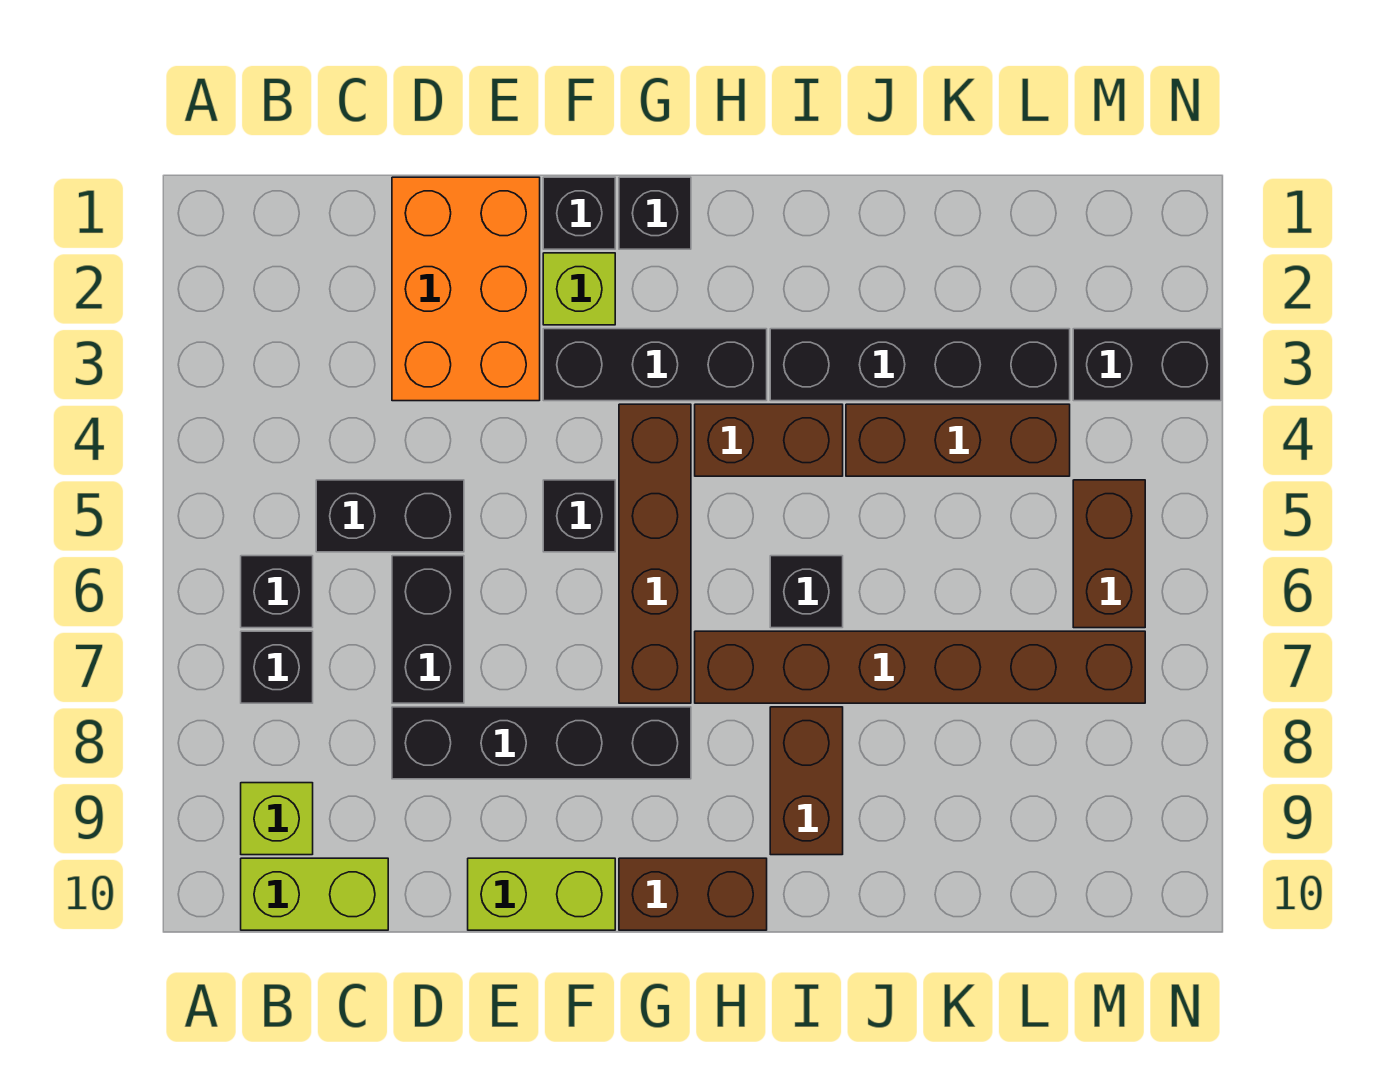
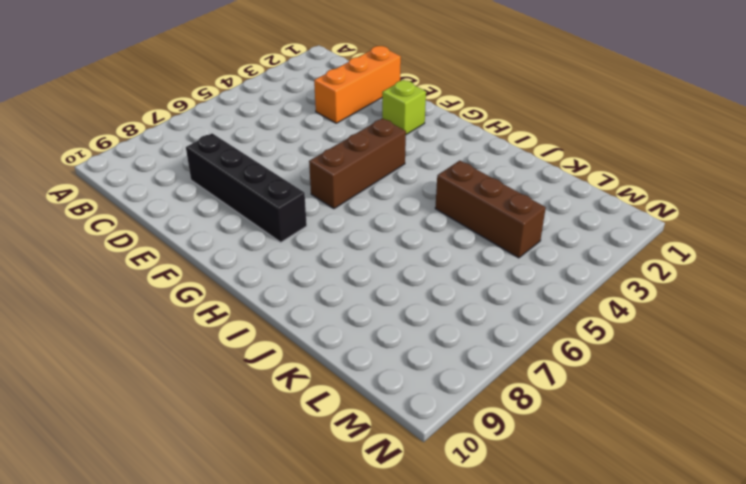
orange brick D1:D3 level 1 -> orange brick D1:E3 level 1
brown brick G4:G6 level 1 -> brown brick G4:G7 level 1
none -> black brick B6 level 1
none -> black brick B7 level 1
none -> lime brick B9 level 1

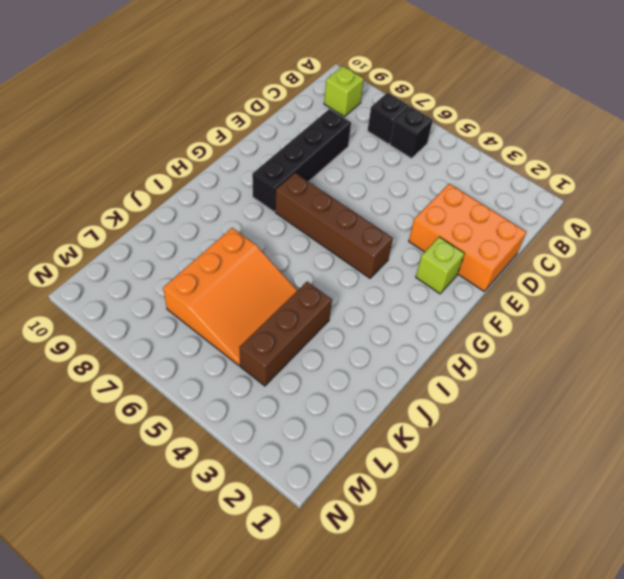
orange slope J5:L7 level 1 top 7 -> brown brick H7:M7 level 1
none -> lime brick B10:C10 level 1
none -> black brick C5:D5 level 1
none -> black brick D6:D7 level 1

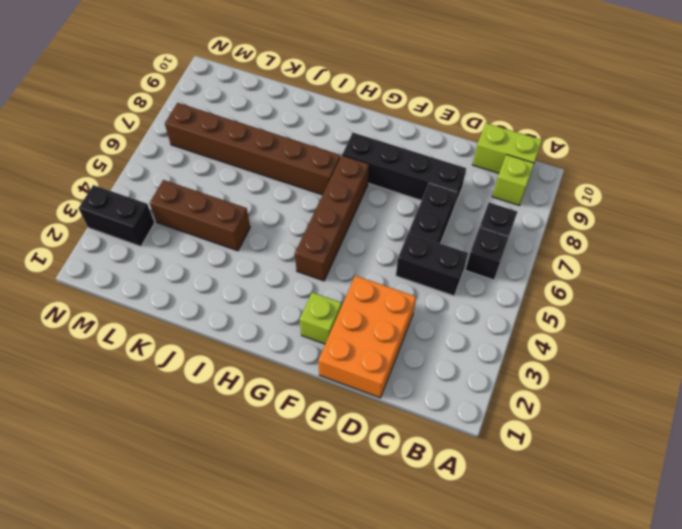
none -> lime brick E10:F10 level 1
none -> black brick F1 level 1
none -> black brick F3:H3 level 1

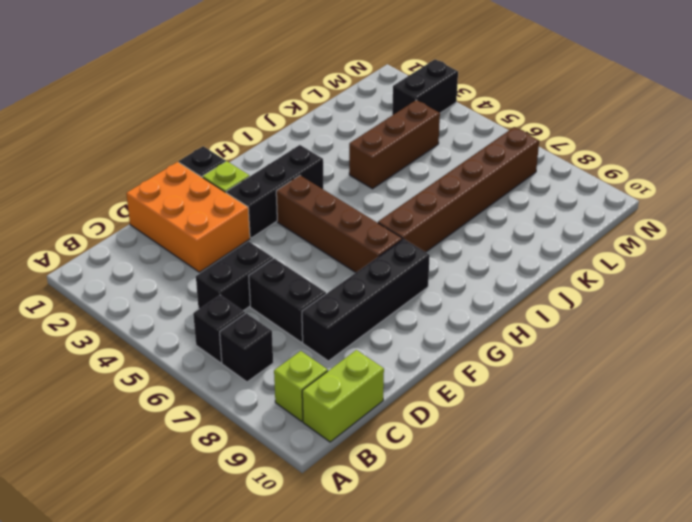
none -> lime brick E10:F10 level 1
none -> black brick F5 level 1
none -> black brick G1 level 1

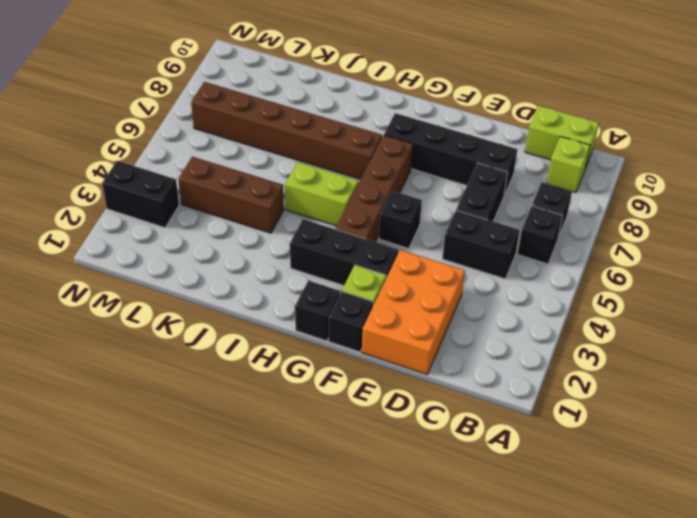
lime brick H5:I5 level 1 -> lime brick E10:F10 level 1
none -> brown brick G10:H10 level 1
none -> brown brick H4:I4 level 1
none -> black brick I3:L3 level 1

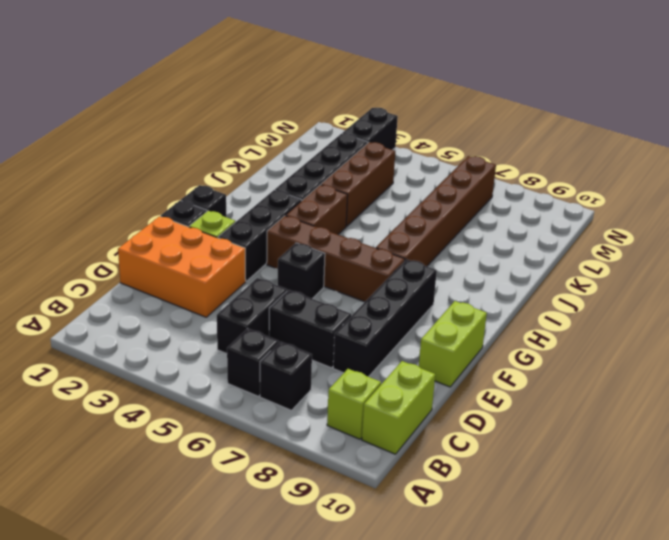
none -> brown brick G10:H10 level 1
none -> black brick I6 level 1
none -> brown brick I8:I9 level 1

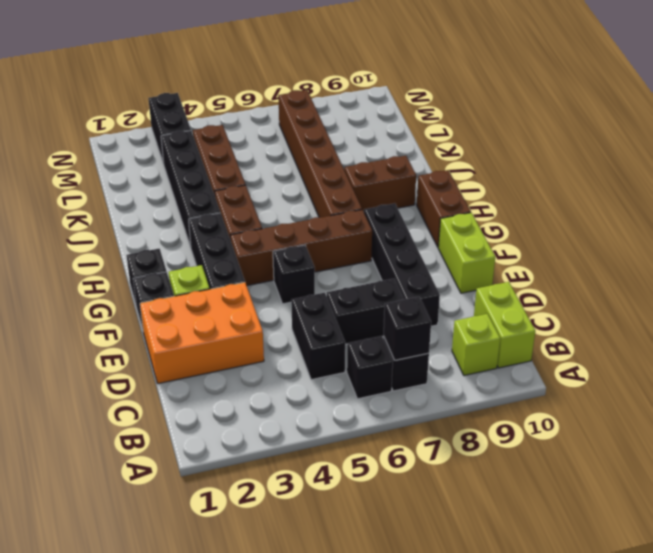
black brick B7 level 2 -> black brick I6 level 1
none -> brown brick M5:M6 level 1

